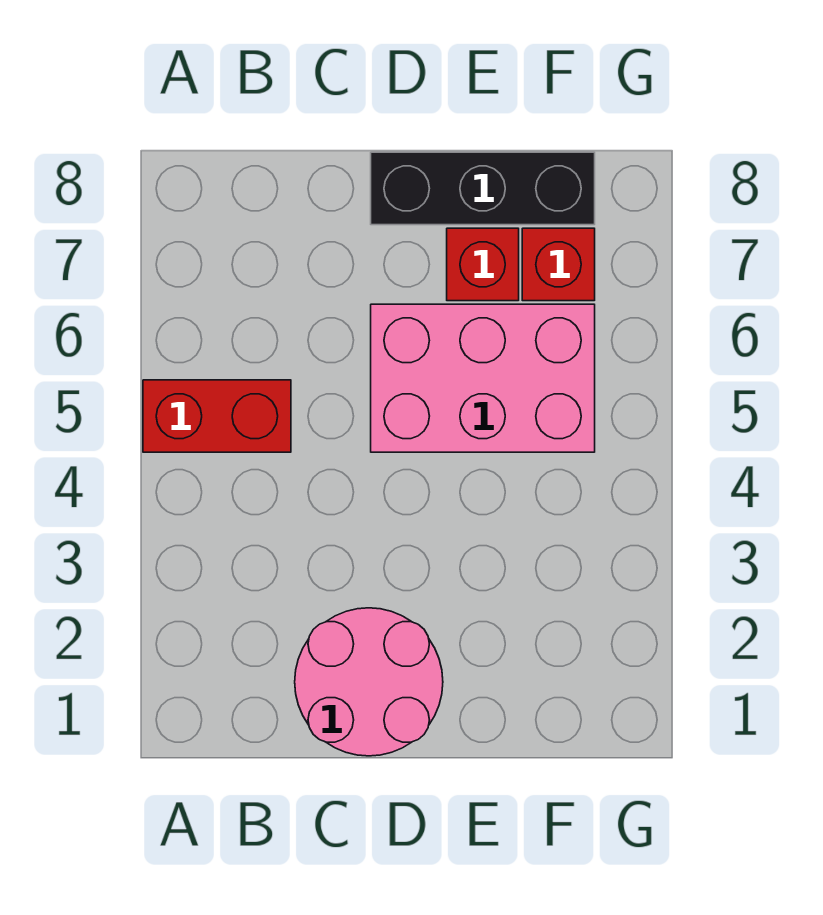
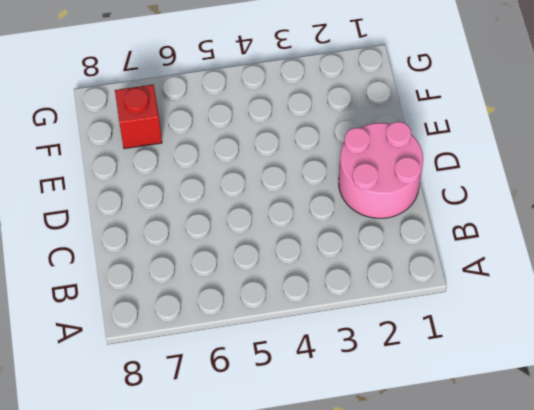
none -> red brick A5:B5 level 1
none -> pink brick D5:F6 level 1

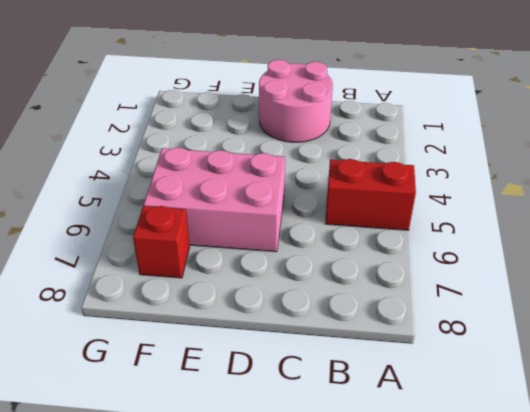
none -> black brick D8:F8 level 1
none -> red brick E7 level 1

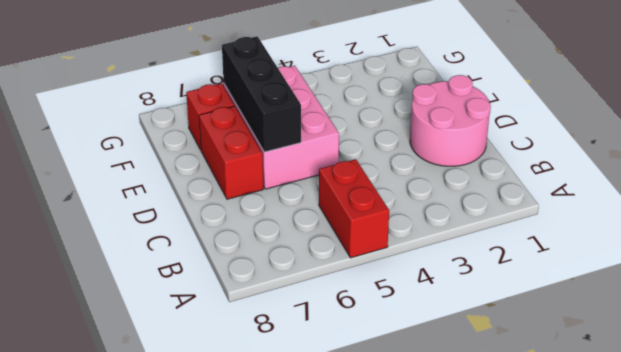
black brick D6:F6 level 2 -> black brick D8:F8 level 1
red brick D7:E7 level 1 -> red brick E7 level 1

